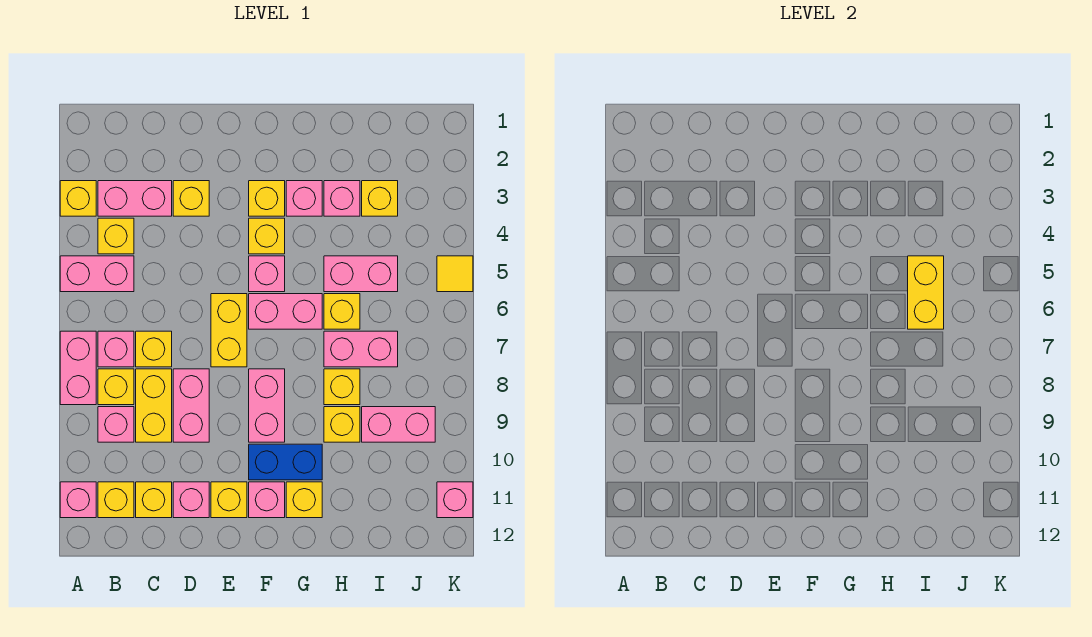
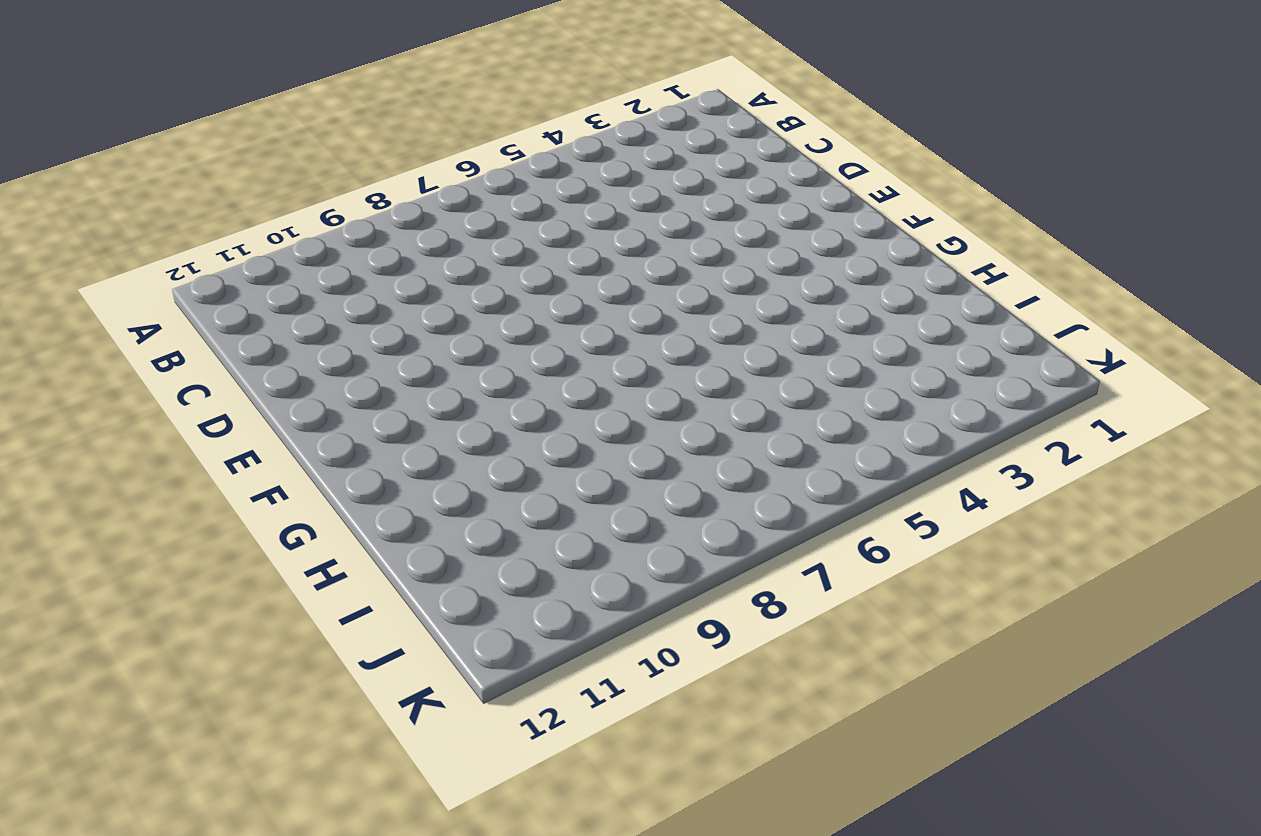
none -> yellow brick A3 level 1
none -> pink brick A5:B5 level 1
none -> pink brick A7:A8 level 1
none -> pink brick A11 level 1

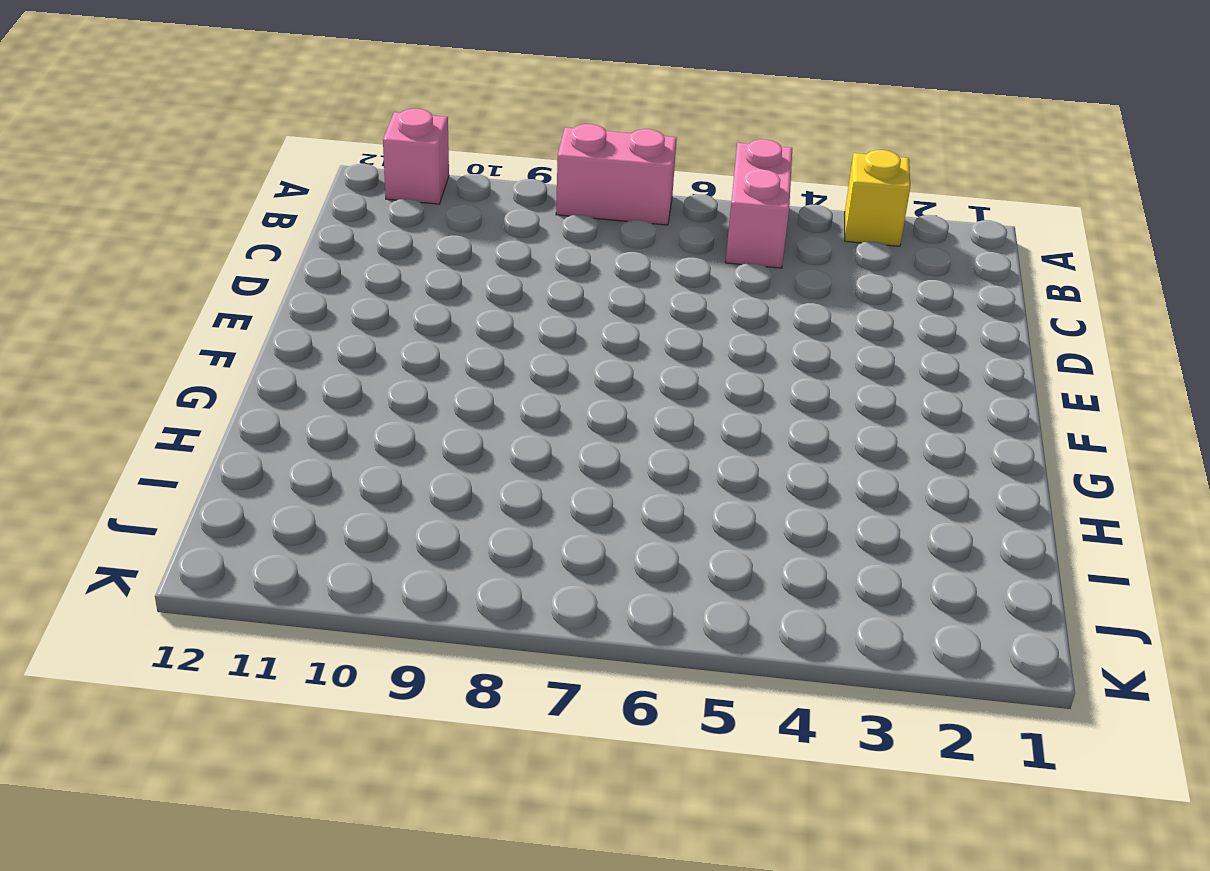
none -> pink brick B3:C3 level 1
none -> yellow brick B4 level 1
none -> pink brick B7 level 1
none -> yellow brick B8 level 1

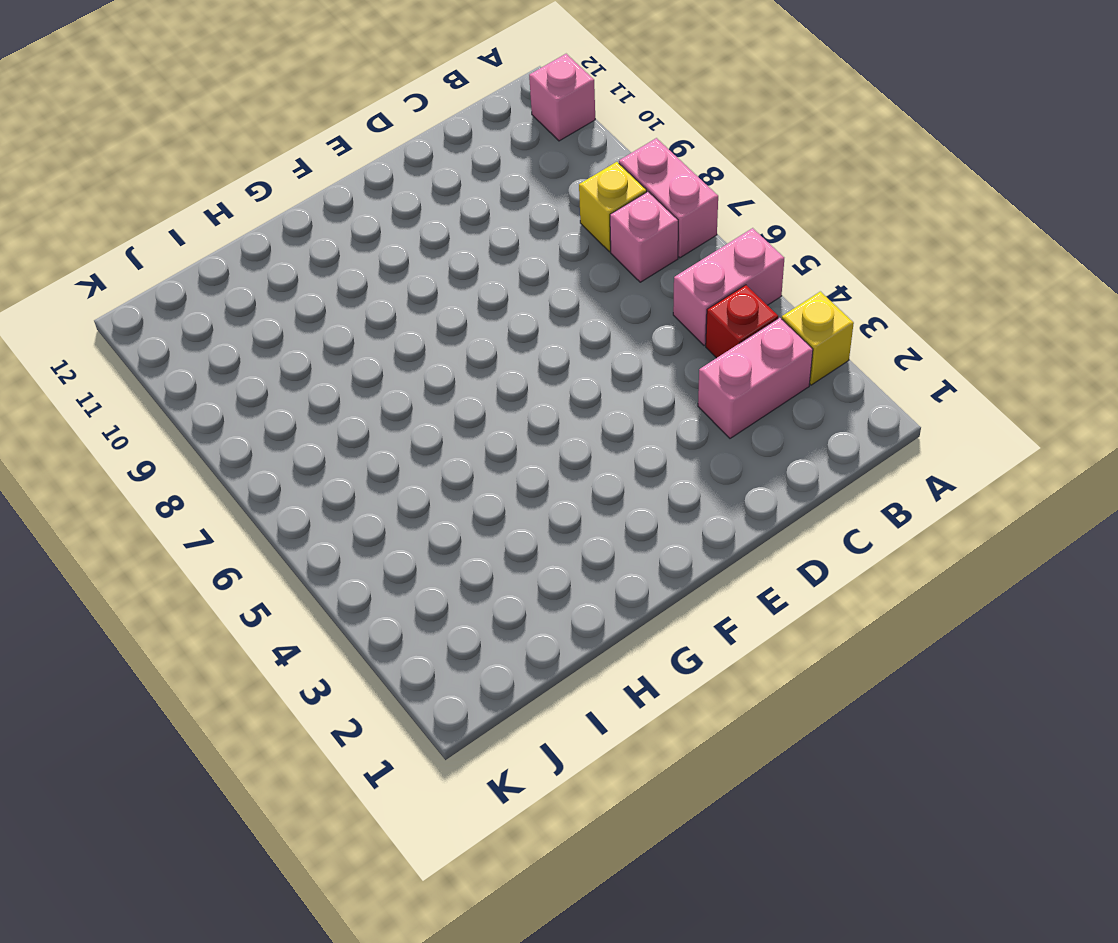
red brick B4 level 1 -> yellow brick B4 level 1
none -> pink brick B9 level 1
none -> yellow brick B11 level 1
none -> yellow brick C7 level 1
none -> yellow brick C8:C9 level 1

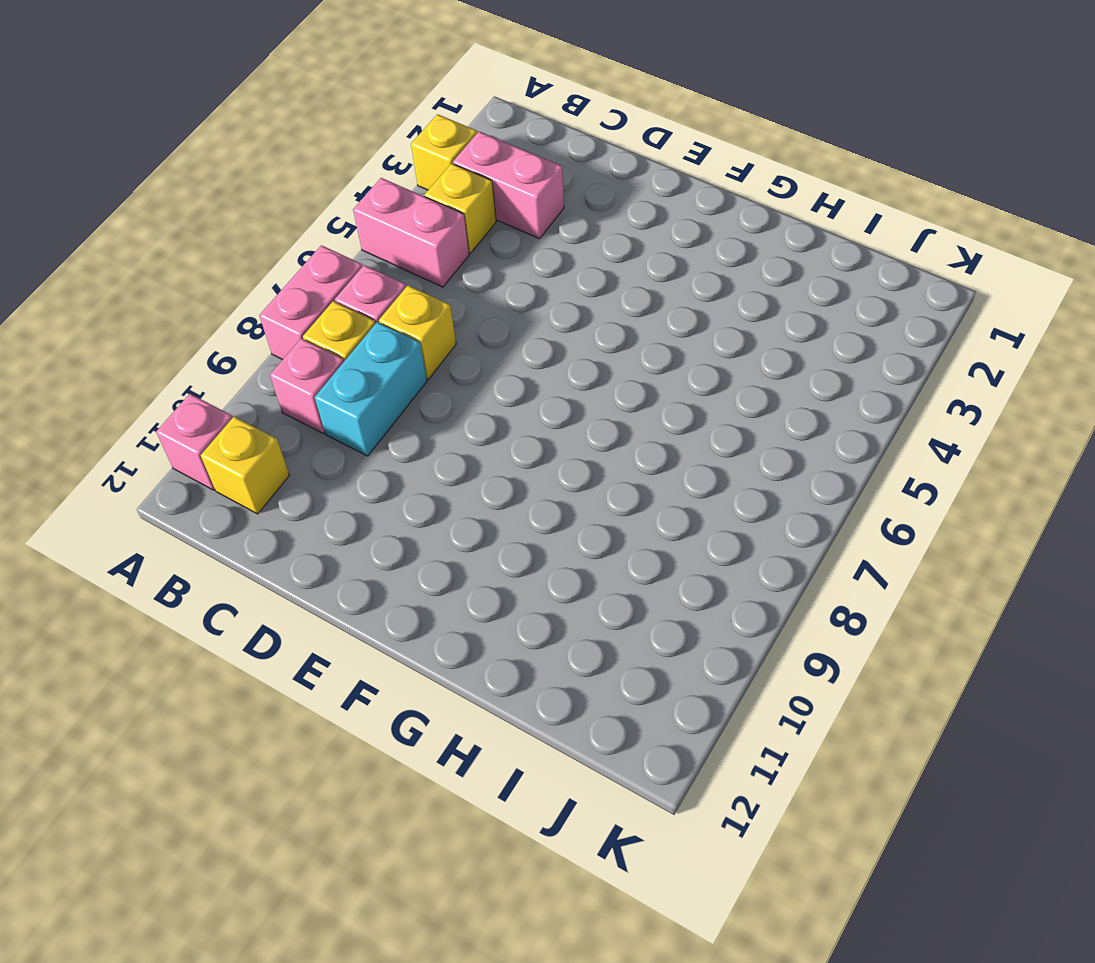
cyan brick C8:C9 level 1 -> yellow brick C8:C9 level 1
none -> yellow brick C11 level 1
none -> yellow brick D3 level 1
none -> pink brick D8:D9 level 1
none -> pink brick D11 level 1

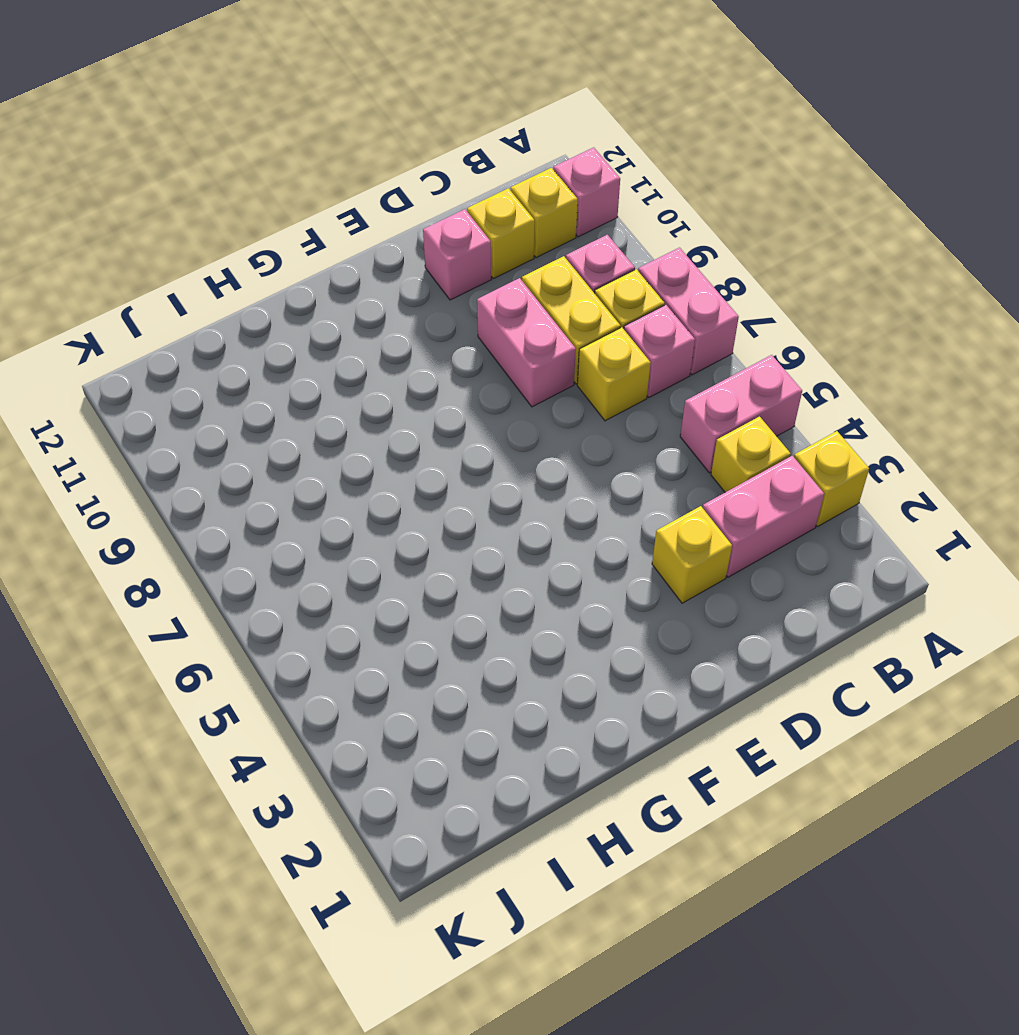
none -> yellow brick E6:E7 level 1
none -> yellow brick E11 level 1
none -> yellow brick F3 level 1
none -> yellow brick F4 level 1

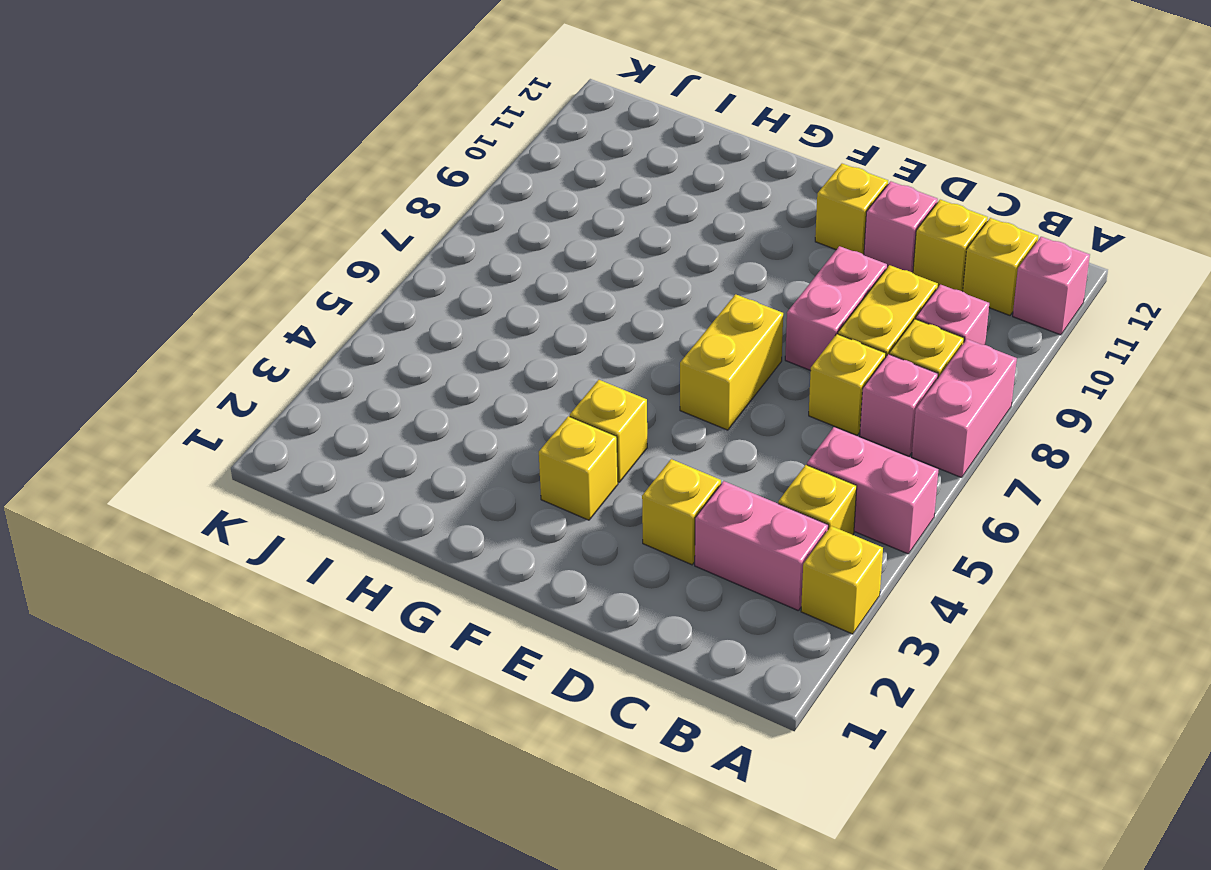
none -> pink brick F5 level 1
none -> pink brick F6:G6 level 1
none -> pink brick F8:F9 level 1
none -> blue brick F10:G10 level 1

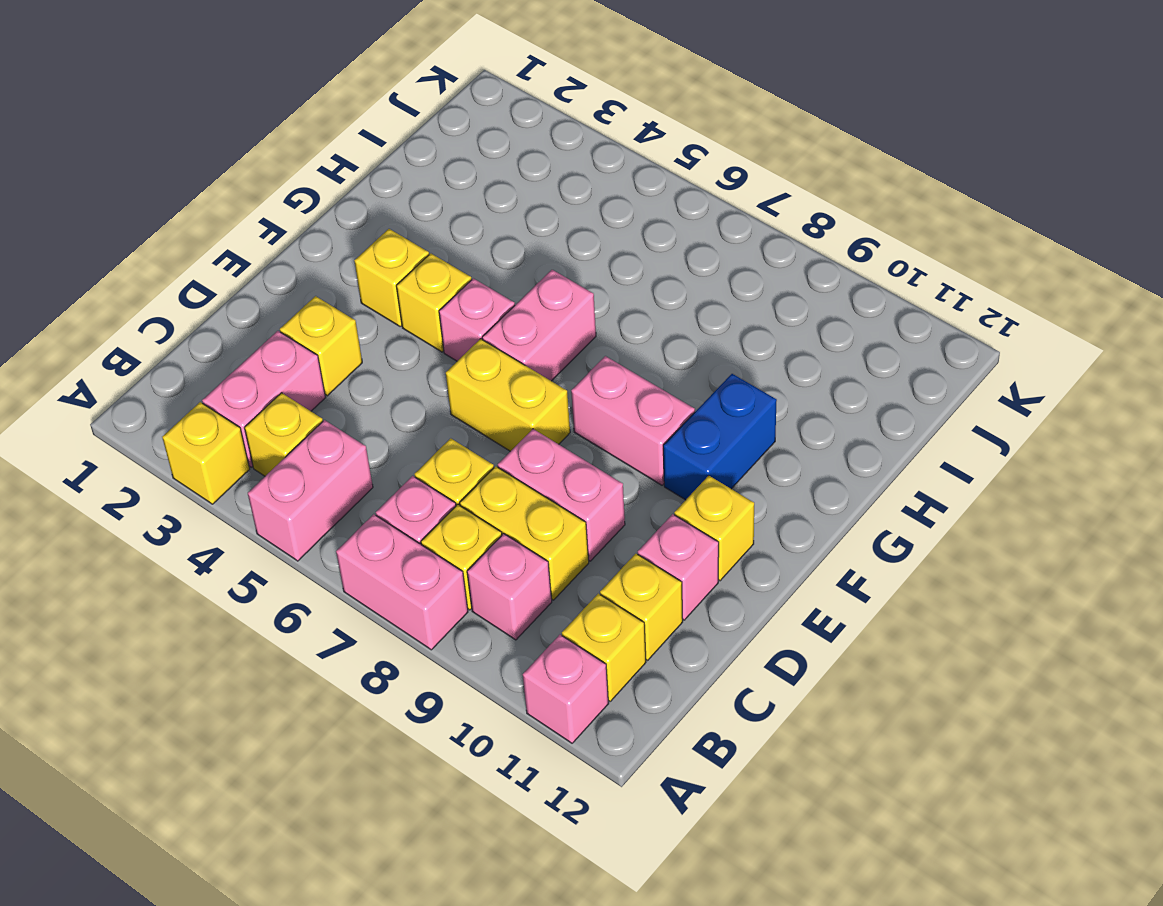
none -> pink brick F11 level 1
none -> pink brick G3 level 1
none -> yellow brick G11 level 1
none -> pink brick H3 level 1

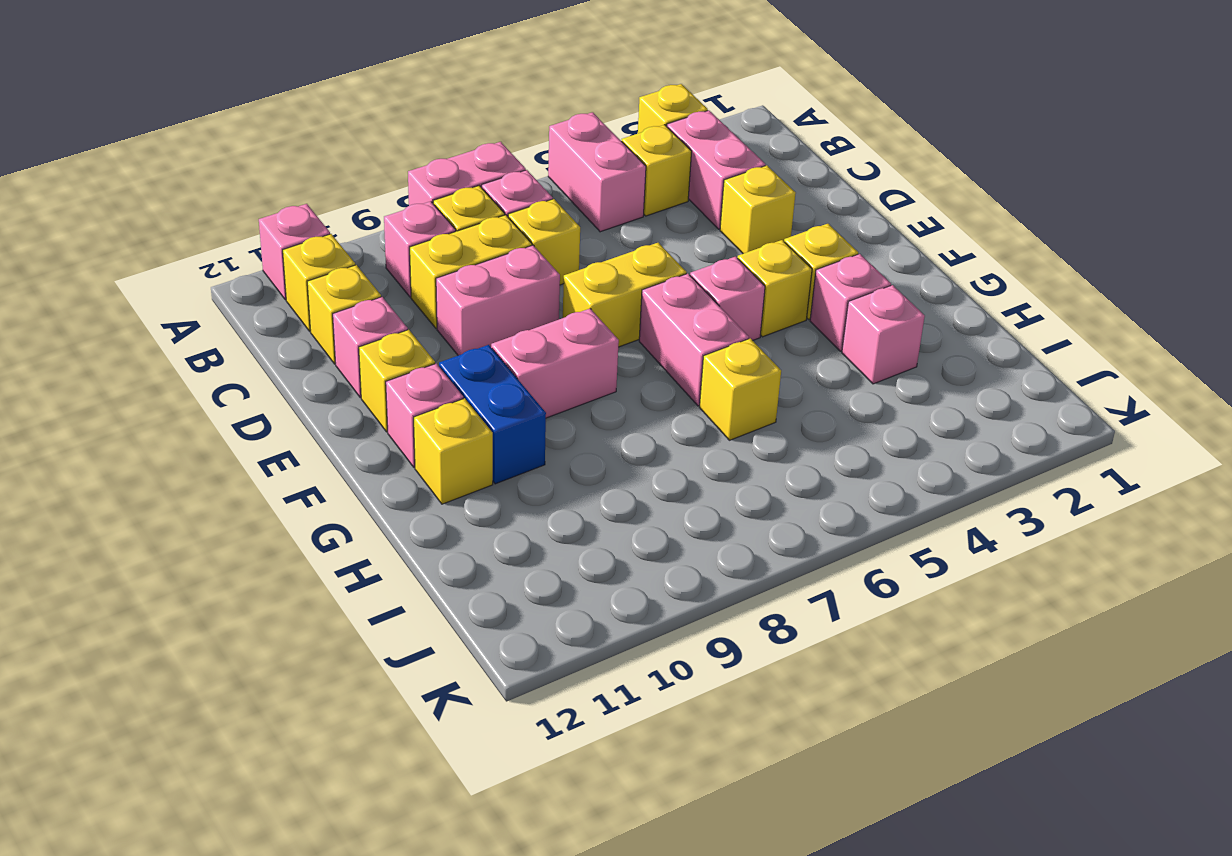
none -> pink brick H5:I5 level 1
none -> pink brick H7:I7 level 1
none -> yellow brick H8 level 1
none -> yellow brick H9 level 1

